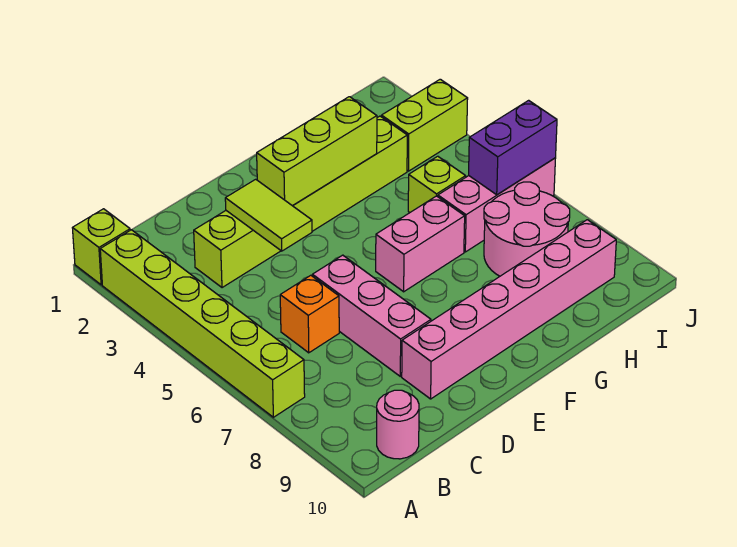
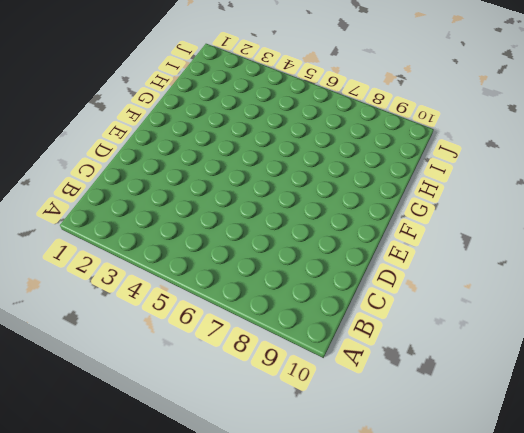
none -> lime brick A1 level 1
none -> lime brick A2:A7 level 1
none -> pink round brick B10 level 1

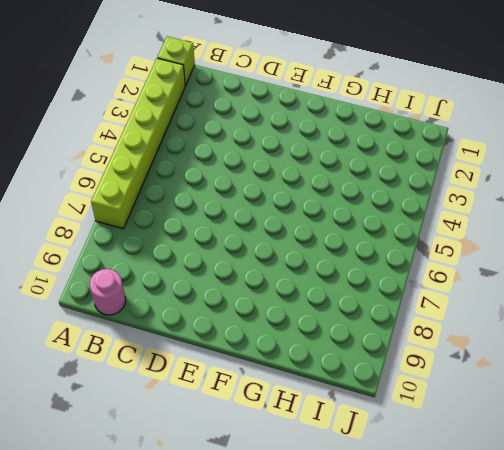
none -> lime brick C3:H3 level 1
none -> orange brick C6 level 1
none -> pink brick D6:D8 level 1

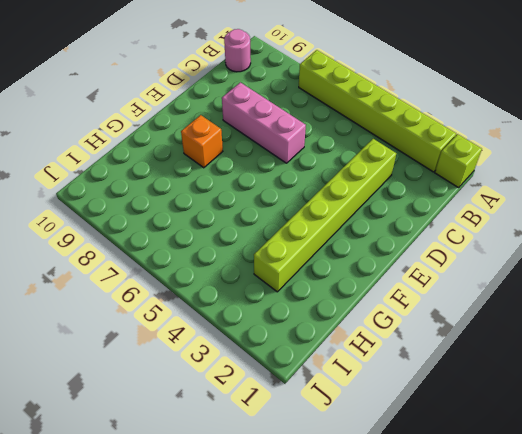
orange brick F8 level 1 -> orange brick C6 level 1
none -> pink brick D9:I9 level 1
none -> pink brick F6:G6 level 1
none -> lime brick H5 level 1

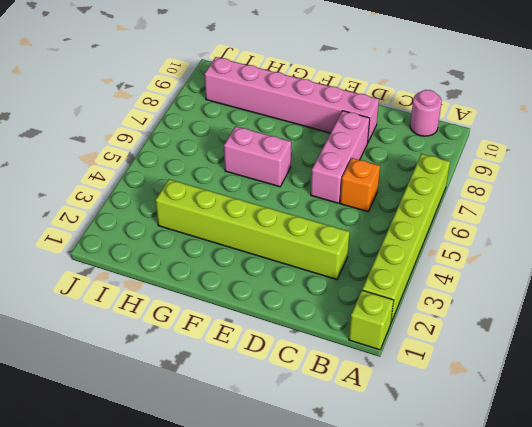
none -> lime brick H5 level 1
none -> pink brick H6:J6 level 1
none -> pink round brick H7:I8 level 1

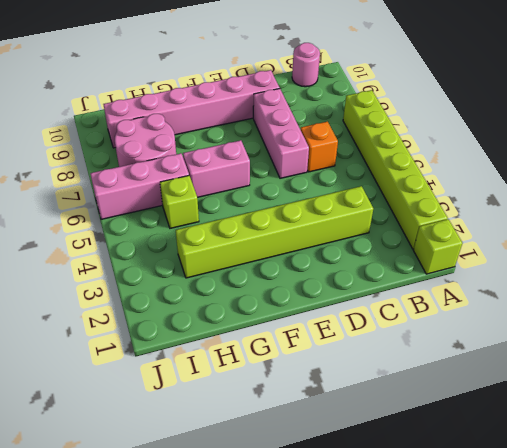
none -> lime brick I3:J3 level 1
none -> lime tile D3:D4 level 2
none -> lime brick E3:G3 level 2

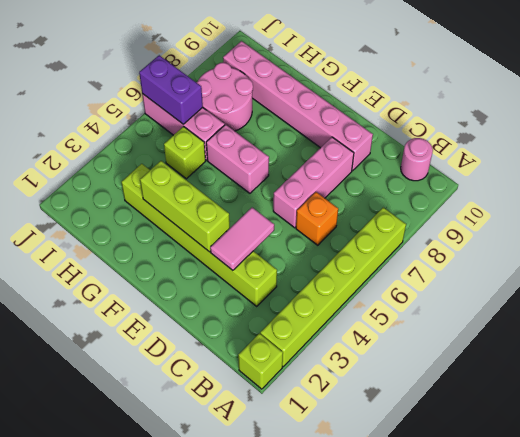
pink tile D3:D4 level 2 -> lime tile D3:D4 level 2
none -> lime brick I3:J3 level 1

